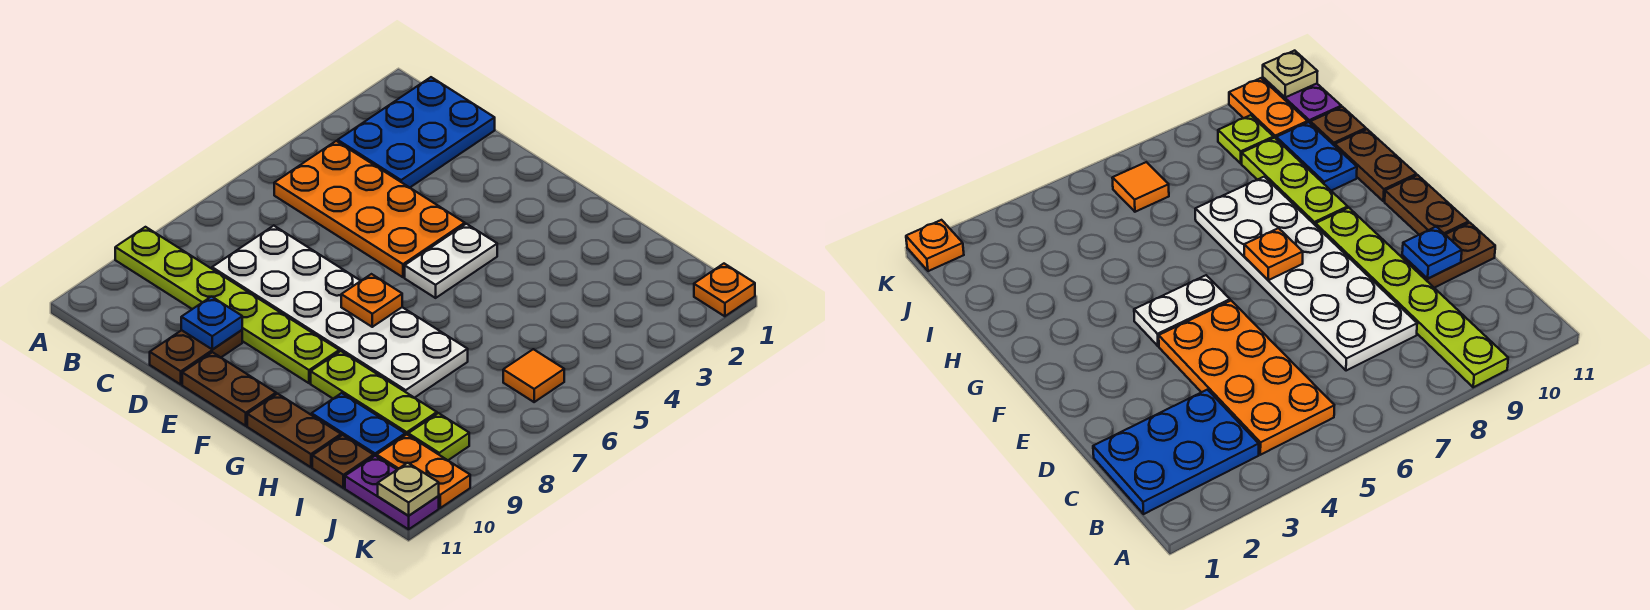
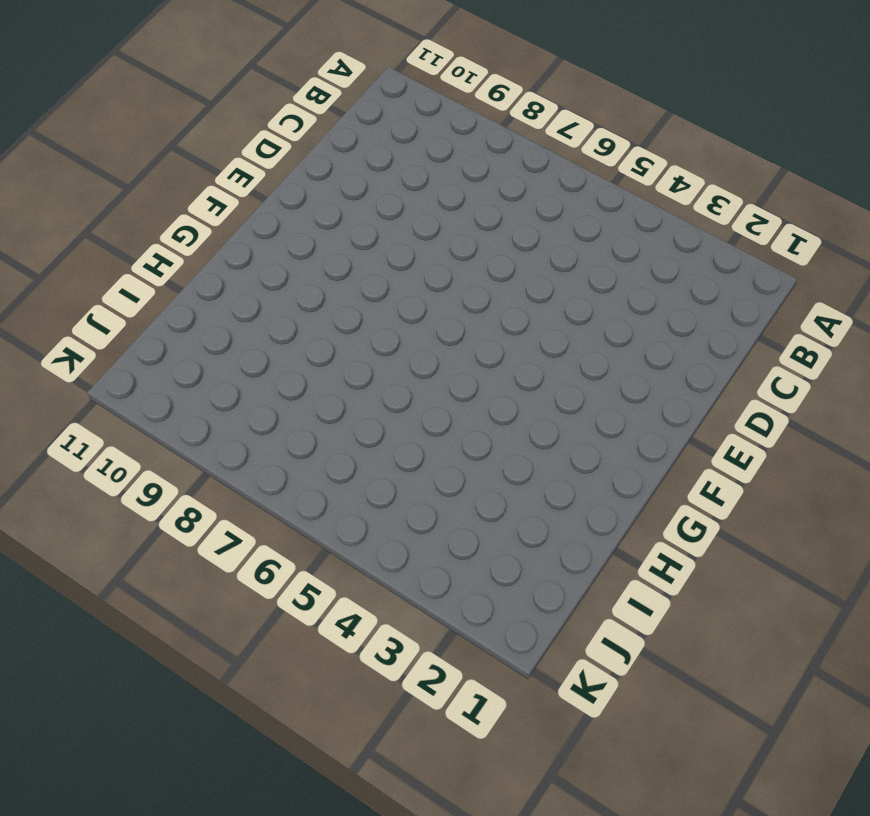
none -> lime plate A9:F9 level 1
none -> blue plate B1:C3 level 1
none -> orange plate B4:E5 level 1

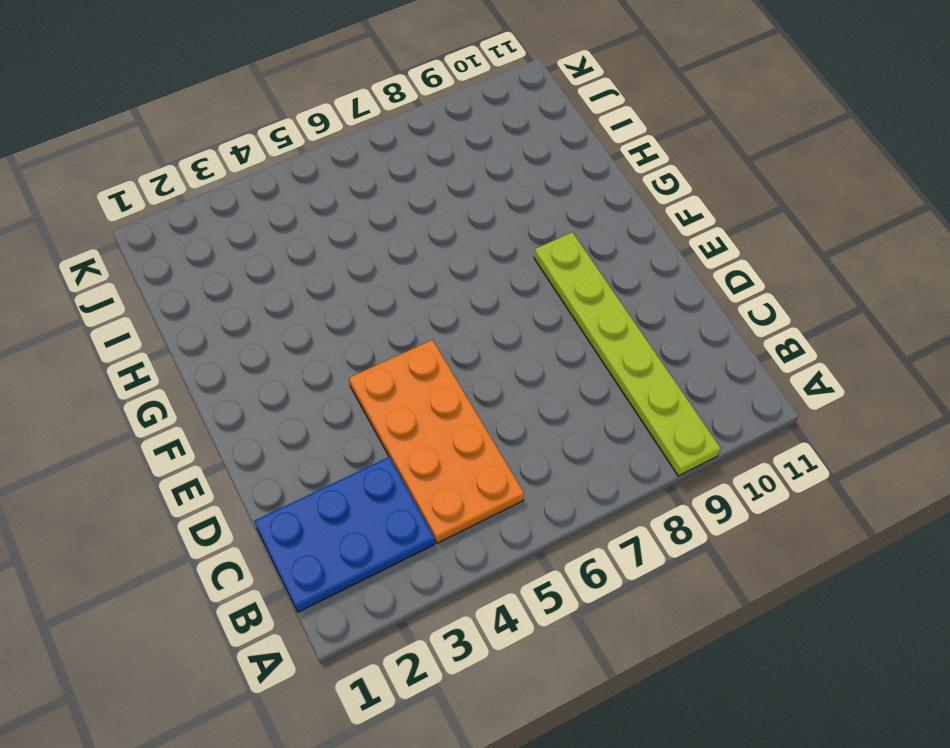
none -> white plate C7:H8 level 1
none -> brown plate D10:D11 level 1
none -> brown plate E11:F11 level 1

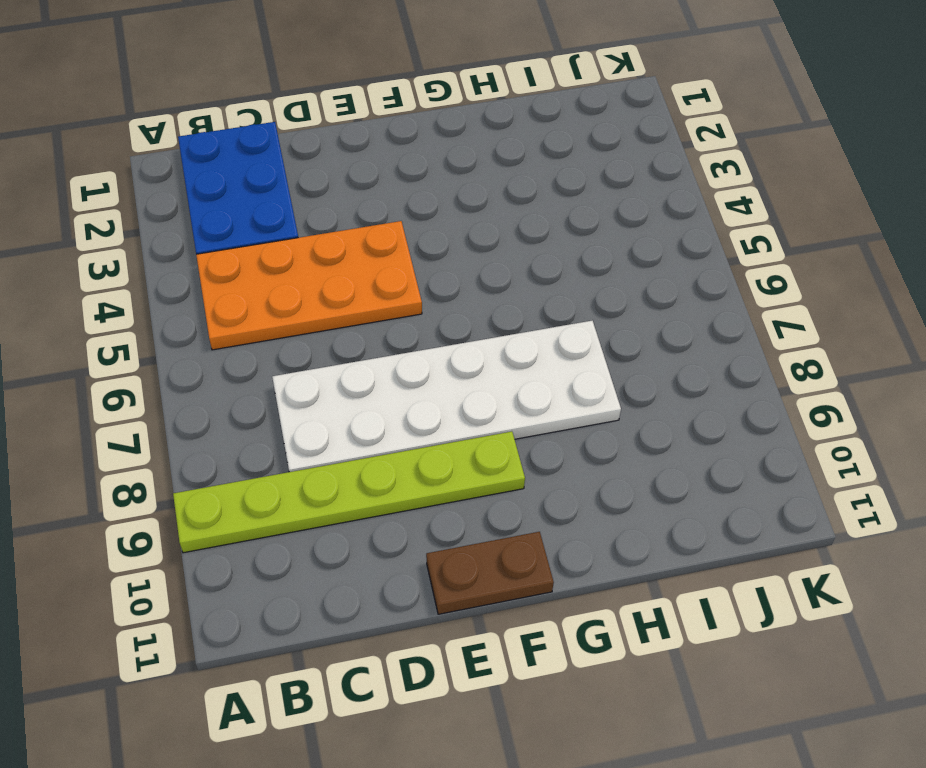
none -> brown plate D10:D11 level 1
none -> white plate F4:F5 level 1
none -> lime plate G9:I9 level 1

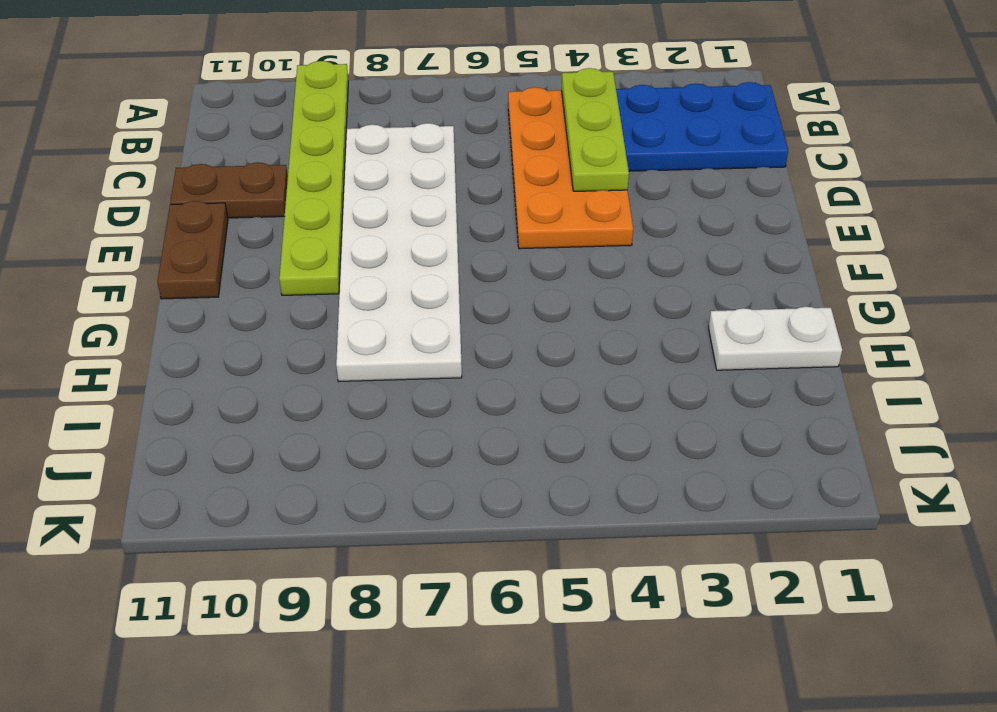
lime plate B4:D4 level 2 -> lime plate G9:I9 level 1
white plate H1:H2 level 1 -> white plate F4:F5 level 1
none -> brown plate G11:H11 level 1
none -> blue plate H10:I10 level 1
none -> brown plate I11 level 1

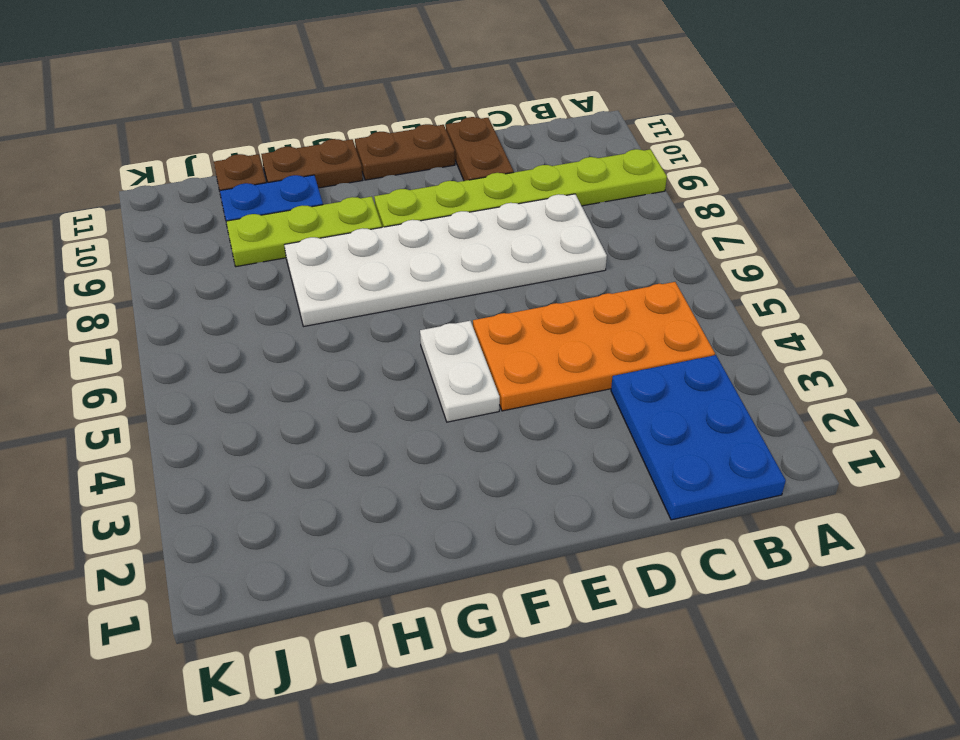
none -> orange tile J6 level 1
none -> lime plate J9 level 1
none -> orange plate J10:K10 level 1

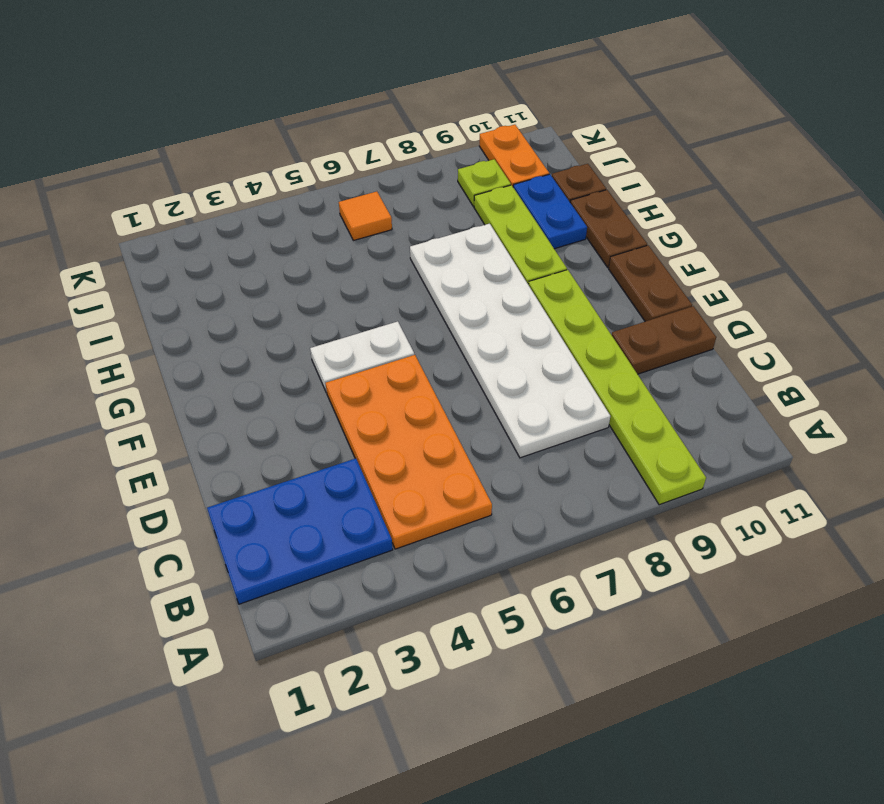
none -> purple plate J11:K11 level 1
none -> orange plate K1 level 1
none -> blue plate D10 level 2

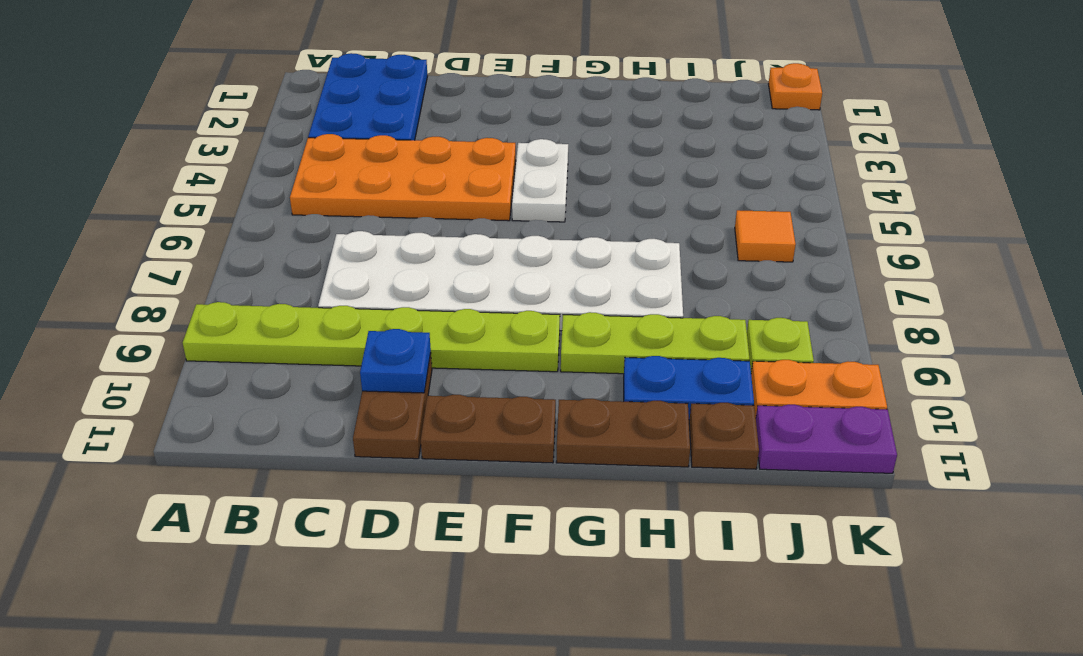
none -> orange plate F7 level 2
none -> tan plate K11 level 2

